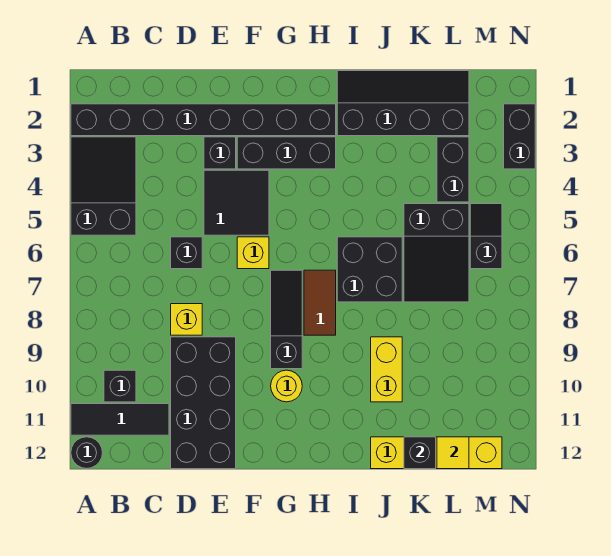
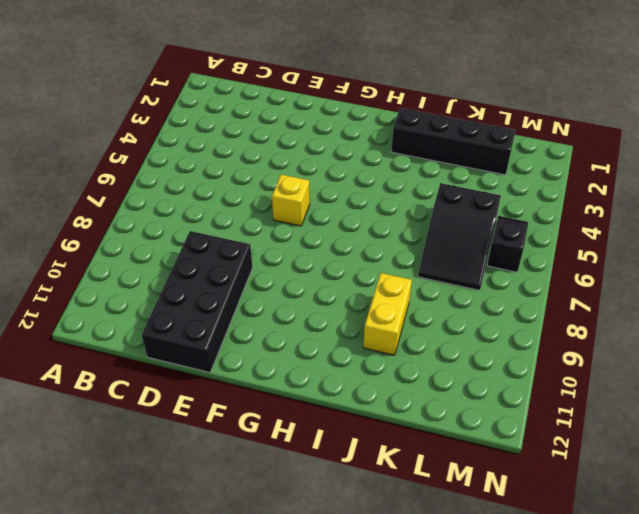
none -> black brick A2:H2 level 1
none -> black slope A3:B5 level 1 top 5
none -> black tile A11:C11 level 1

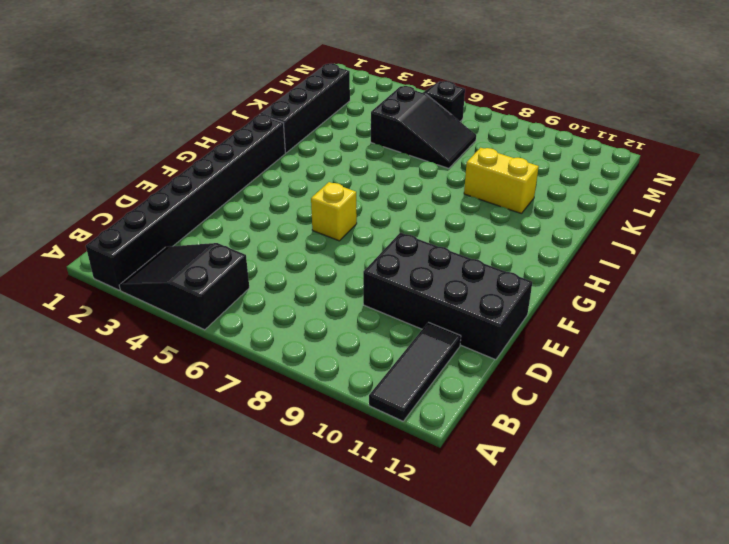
none -> black round brick A12 level 1
none -> black brick B10 level 1
none -> black brick D6 level 1

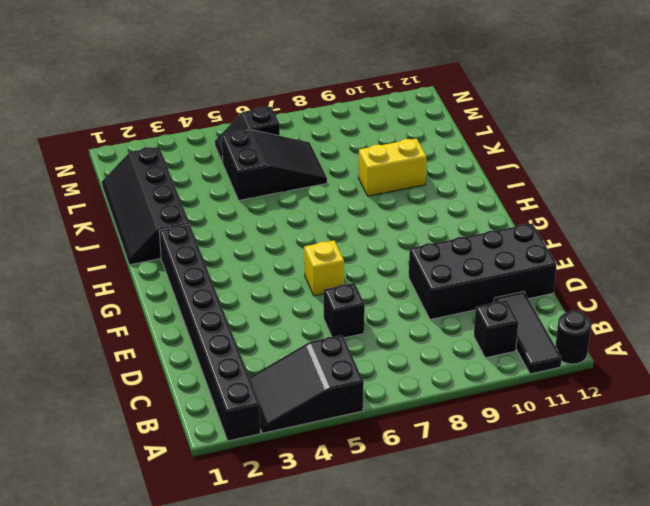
none -> yellow brick D8 level 1
none -> black brick E3 level 1
none -> black tile E4:F5 level 1

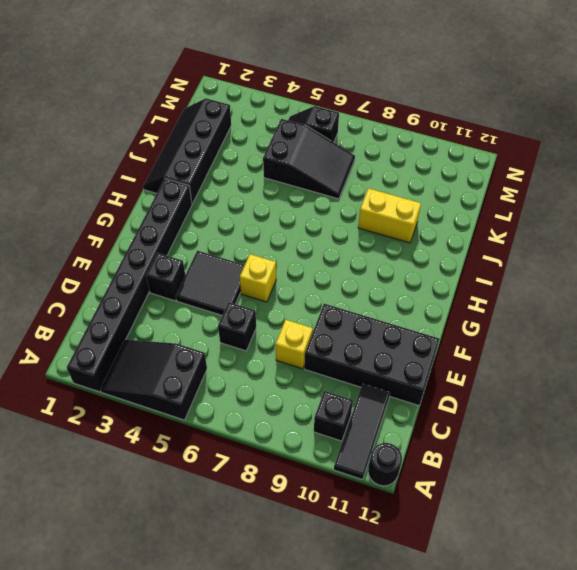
none -> black brick F3:H3 level 1
none -> black slope G7:G9 level 1 top 9
none -> yellow round brick G10 level 1

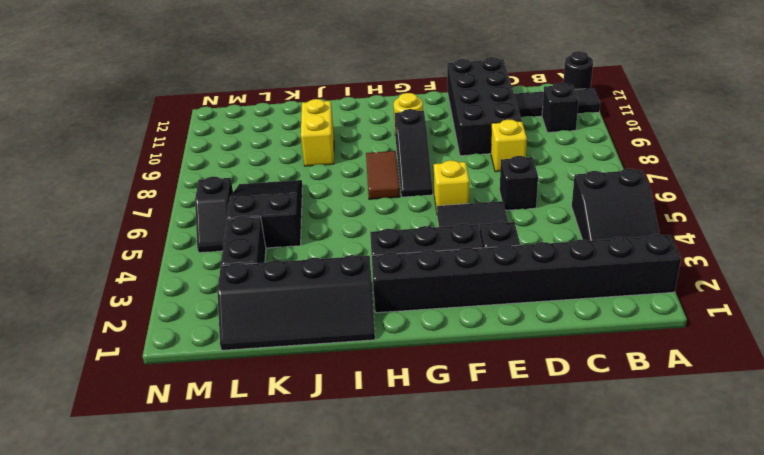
none -> black brick I6:J7 level 1
none -> yellow brick J12:M12 level 1
none -> black brick N2:N3 level 1

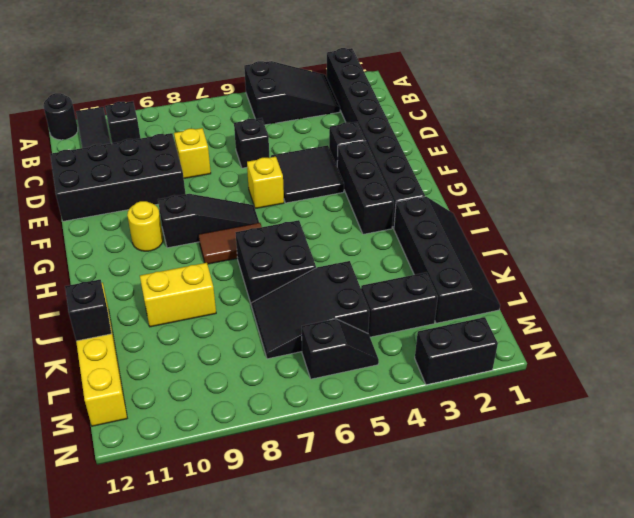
none -> yellow tile L12 level 2

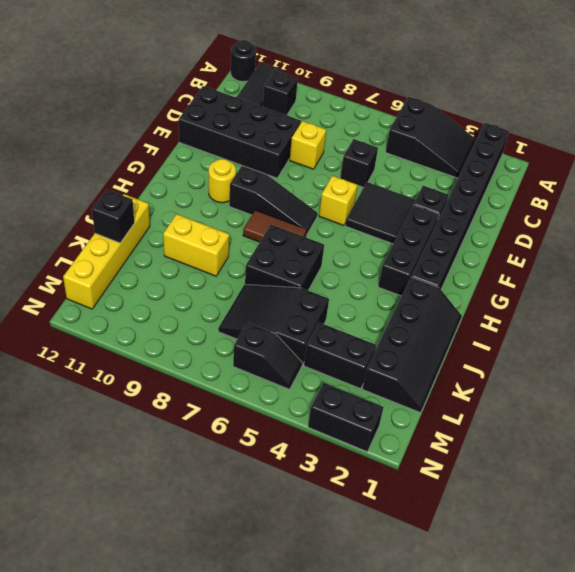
none -> yellow tile L12 level 2

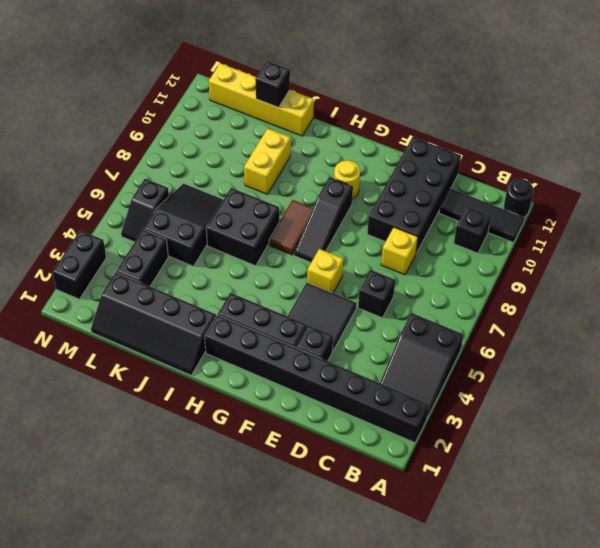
none -> yellow tile L12 level 2

